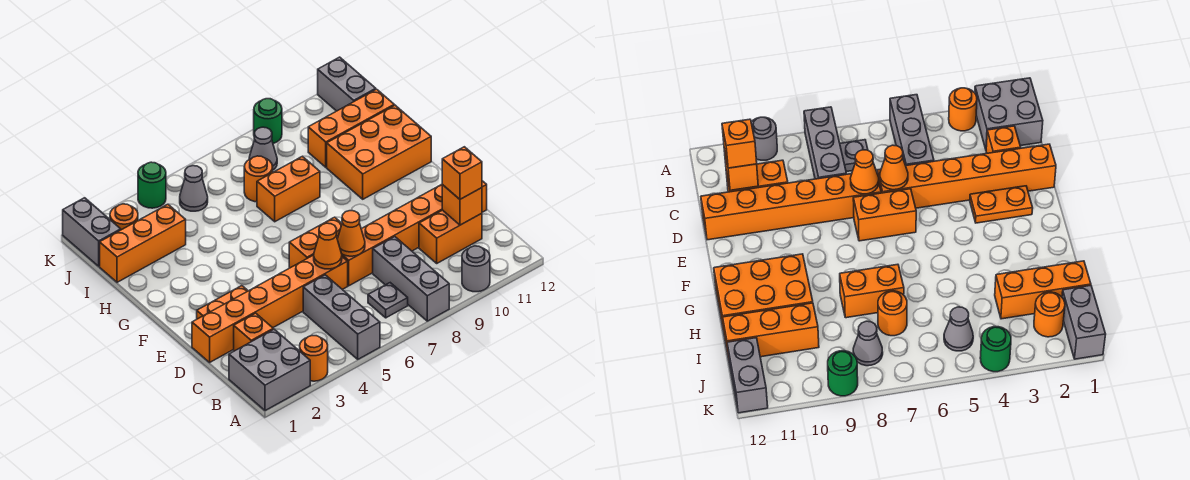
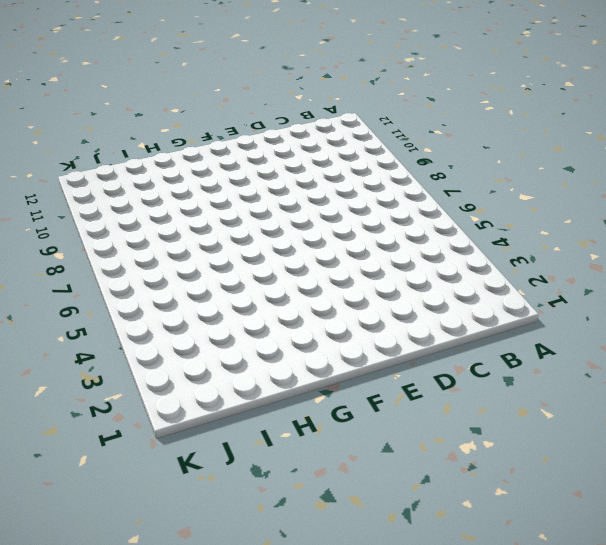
none -> grey brick A1:B2 level 1
none -> orange round brick A3 level 1
none -> grey brick A5:C5 level 1

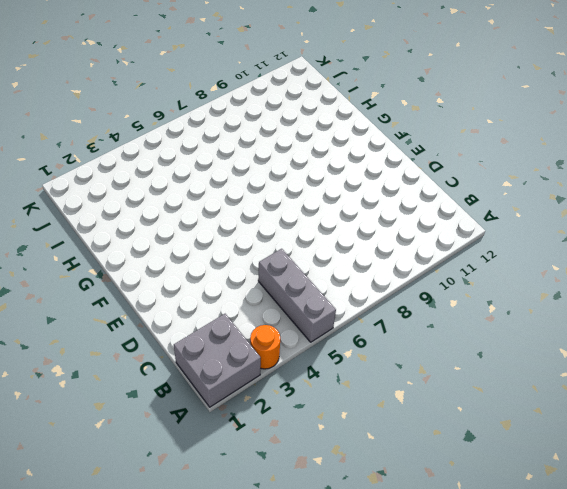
none -> grey brick A8:C8 level 1
none -> grey round brick A10 level 1
none -> grey plate B7 level 1

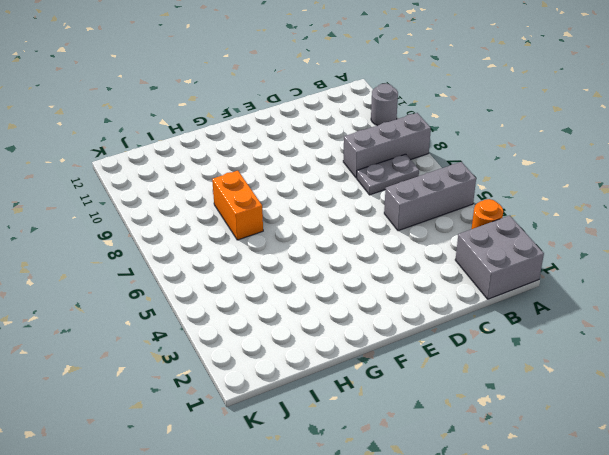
grey plate B7:C7 level 1 -> grey plate B7 level 1
none -> orange brick C2 level 1
none -> orange brick C10:C11 level 1
none -> orange brick D1:D6 level 1

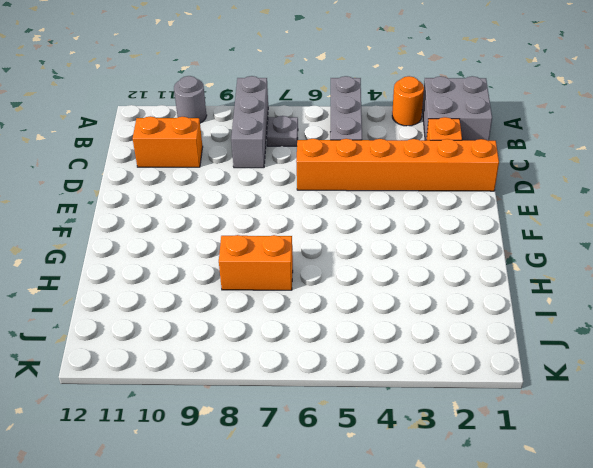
none -> orange brick D7:D12 level 1
none -> orange plate E2:E3 level 1
none -> orange brick E6:E7 level 1

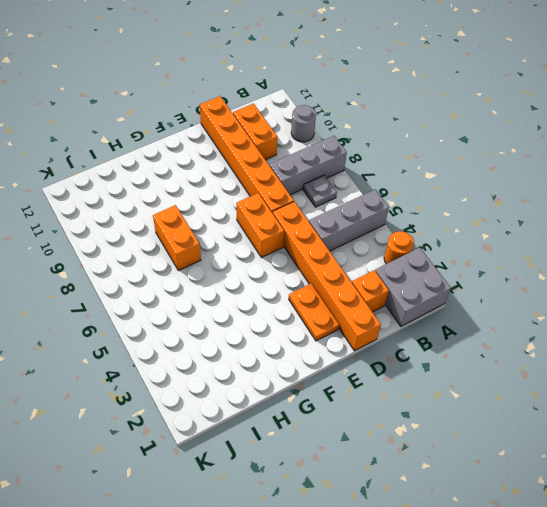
none -> orange brick G10:H12 level 1
none -> orange brick I1:I3 level 1
none -> orange round brick I7 level 1

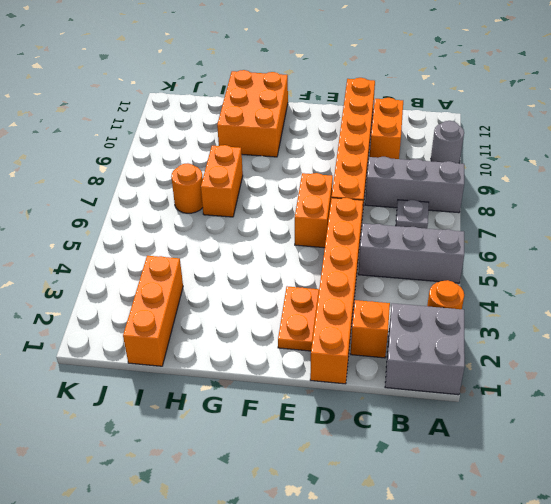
none -> orange brick I10:I12 level 1
none -> grey brick J1:K1 level 1
none -> orange round brick J2 level 1

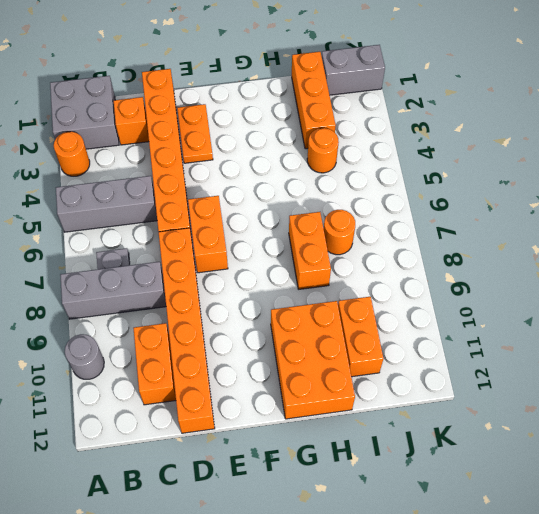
orange round brick I4 level 1 -> orange round brick J2 level 1
orange brick I10:I11 level 1 -> orange brick I10:I12 level 1
none -> grey cone J5 level 1
none -> grey cone J8 level 1
none -> grey brick J12:K12 level 1

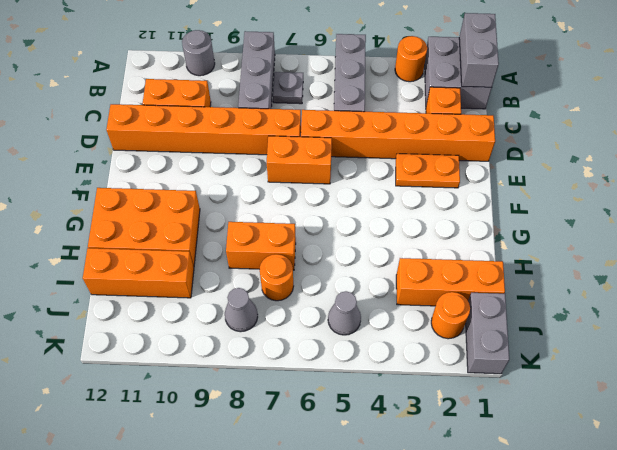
grey brick A1:B1 level 2 -> grey brick J12:K12 level 1
none -> green round brick K4 level 1
none -> green round brick K9 level 1
none -> orange brick C11 level 2

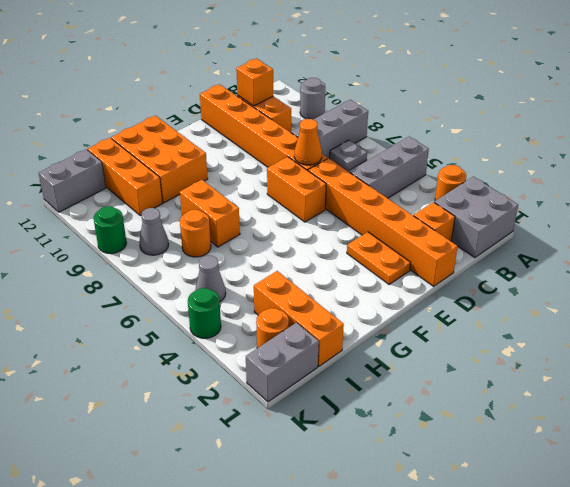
none -> orange cone D6 level 2
none -> orange brick C11 level 3

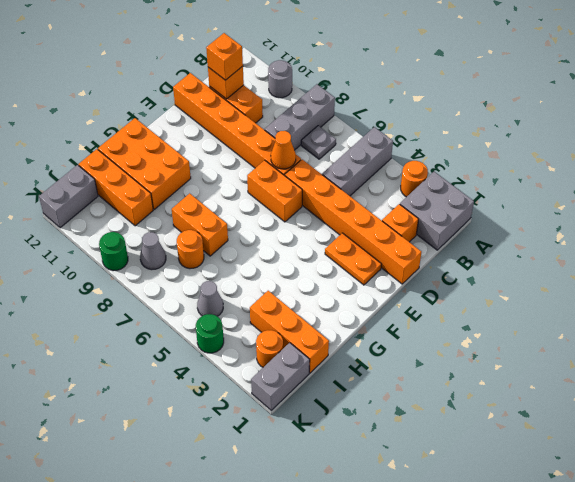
none -> orange cone D6 level 2

